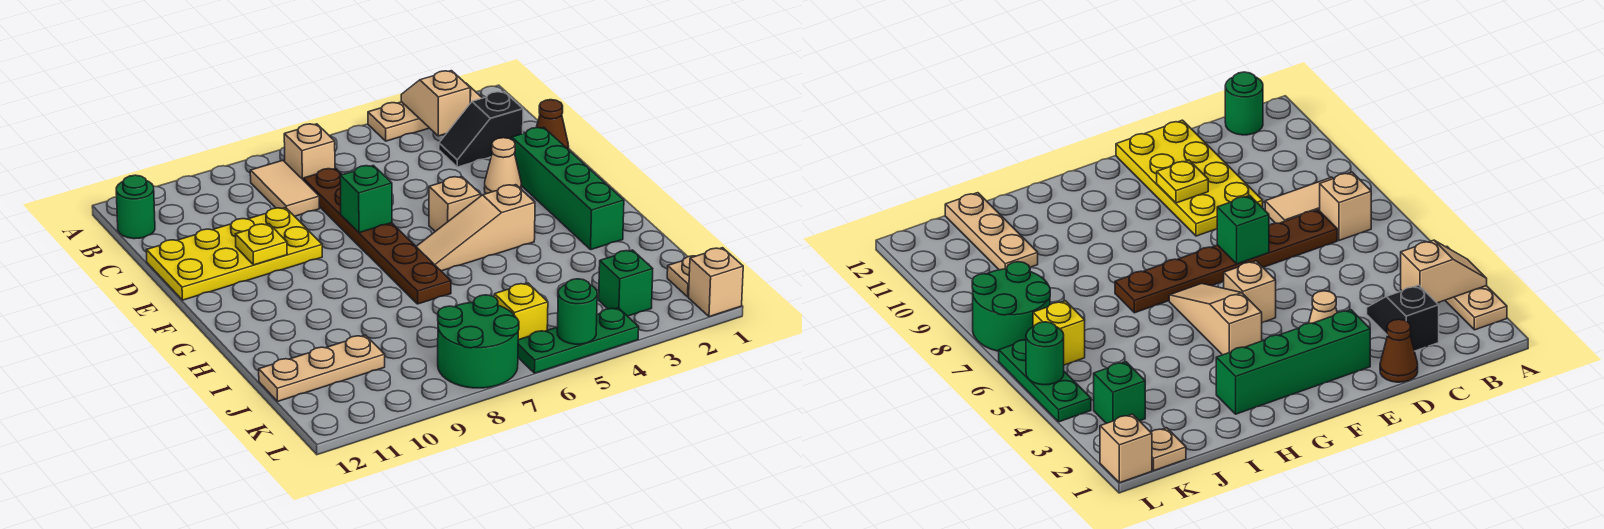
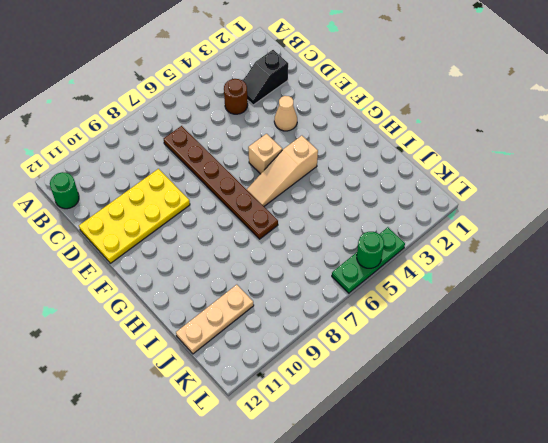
brown round brick C4 level 1 -> none
none -> tan plate A2:A4 level 1
none -> tan brick B7 level 1
none -> tan tile B8:C8 level 1

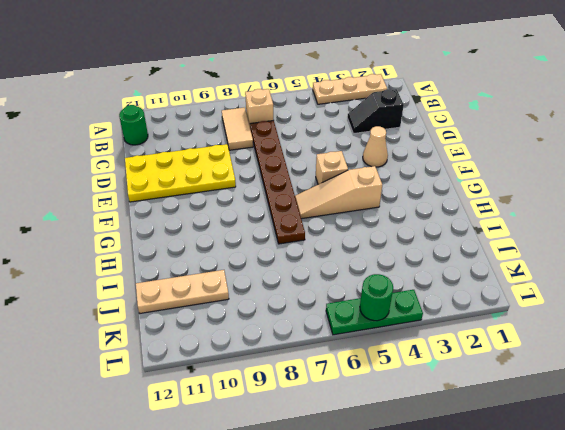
none -> brown cone D1 level 1
none -> green brick E2:H2 level 1
none -> tan plate K1 level 1

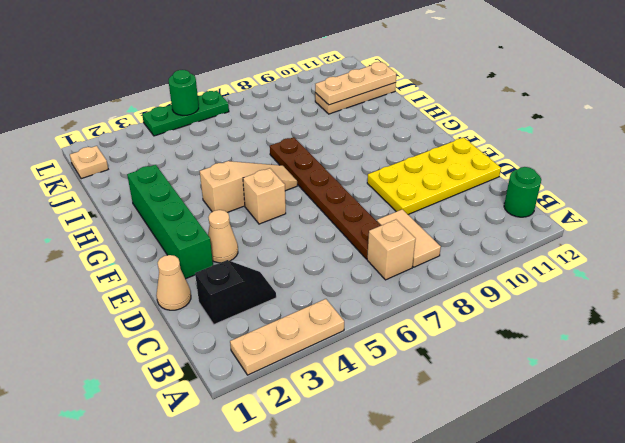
tan cone D1 level 1 -> brown cone D1 level 1
tan plate J10:J12 level 2 -> none
none -> green brick K3 level 1
none -> yellow brick K6 level 1
none -> green round brick K7:L8 level 1

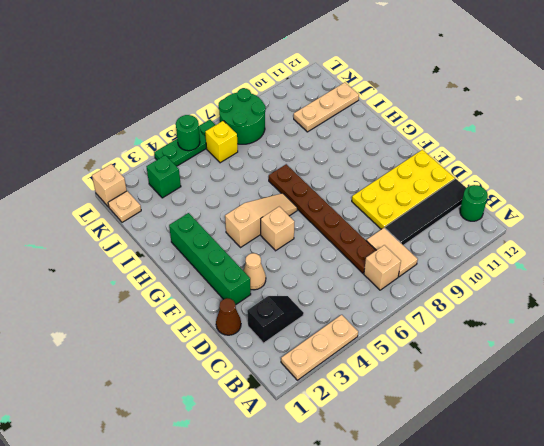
black tile C9:C12 level 1 -> none
none -> tan slope A3:B3 level 2 top B
none -> green brick E7 level 2
none -> yellow plate E10 level 2

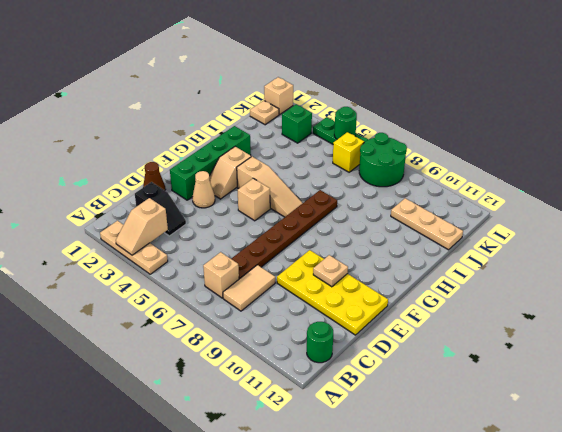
tan plate E10 level 2 -> yellow plate E10 level 2
tan slope F3:G3 level 1 top G -> none
none -> green brick E7 level 2

